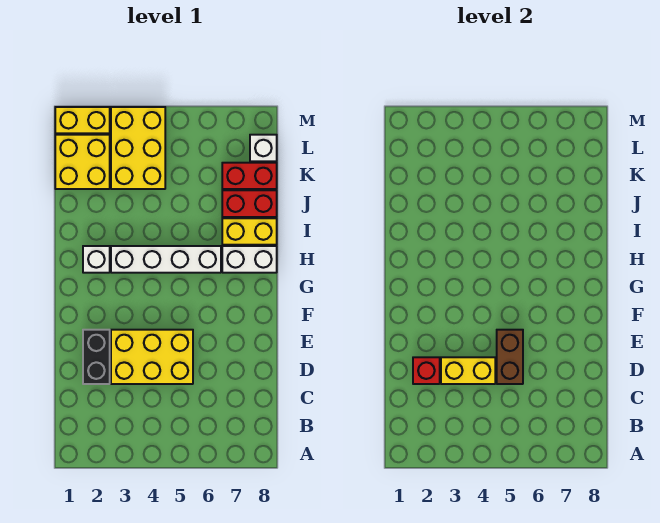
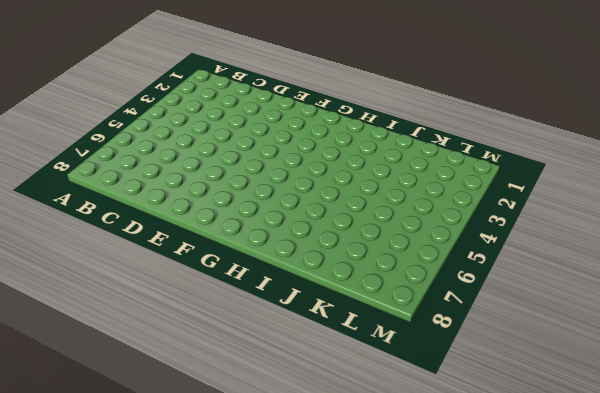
none -> black brick D2:E2 level 1
none -> yellow brick D3:E5 level 1
none -> white brick H2 level 1

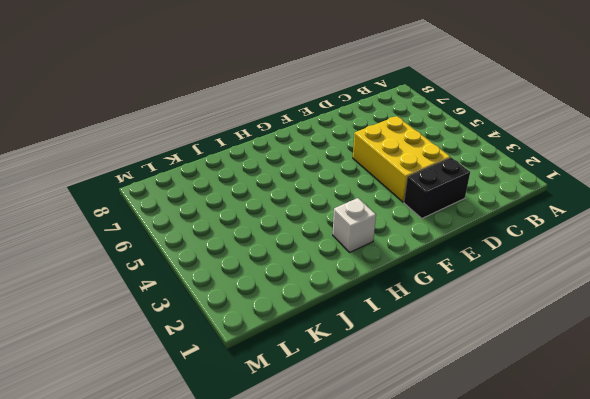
none -> white brick H3:H6 level 1
none -> white brick H7:H8 level 1
none -> yellow brick I7:I8 level 1

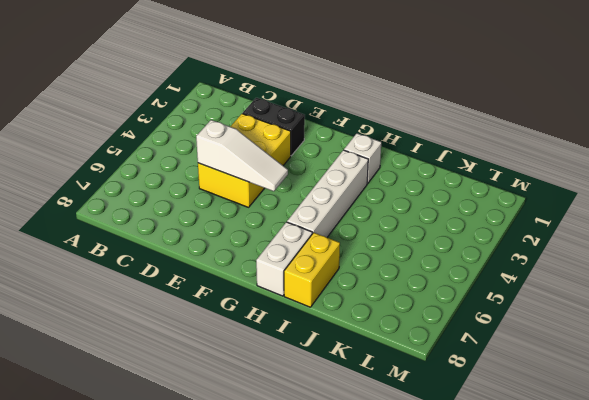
white slope D5:F5 level 2 top D -> brown brick D5:E5 level 2
none -> red brick J7:J8 level 1
none -> yellow brick K1:L2 level 1
none -> yellow brick K3:M4 level 1

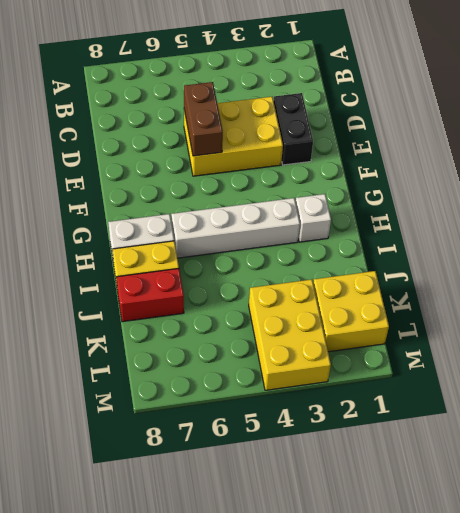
none -> red brick K7:K8 level 1
none -> white brick L8 level 1
none -> yellow brick M1:M2 level 1

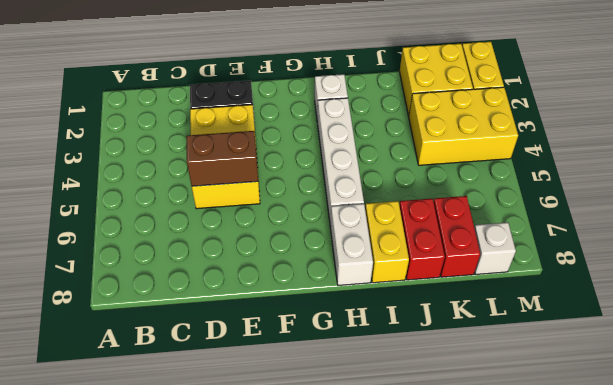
none -> red brick D2 level 2
none -> yellow brick D3:D4 level 2

